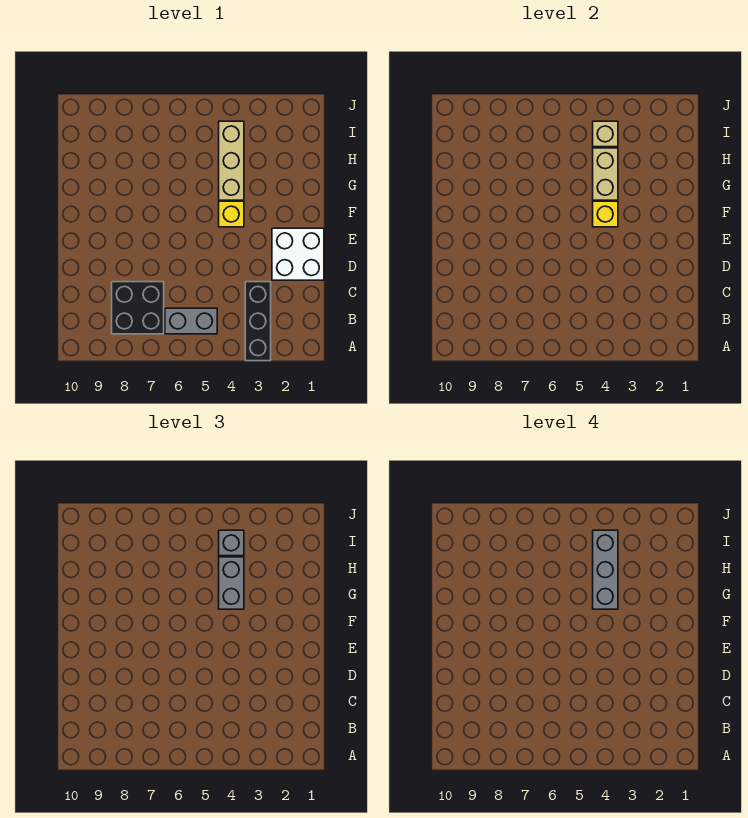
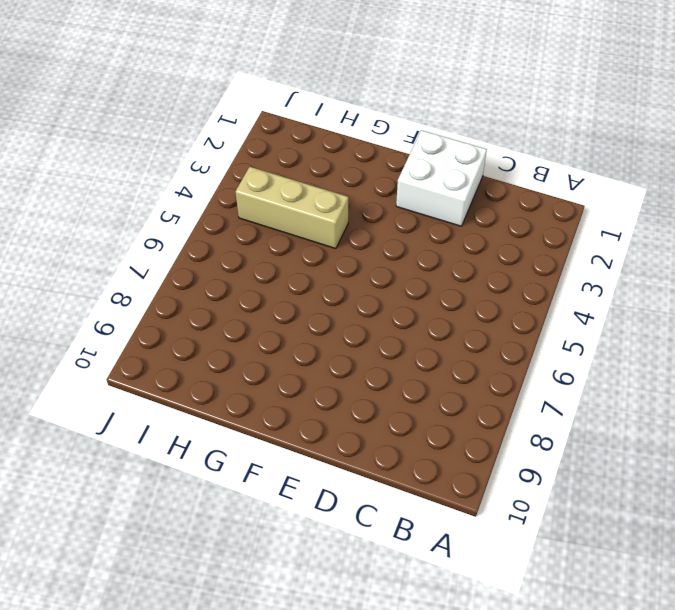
none -> black brick A3:C3 level 1
none -> grey brick B5:B6 level 1
none -> black brick B7:C8 level 1

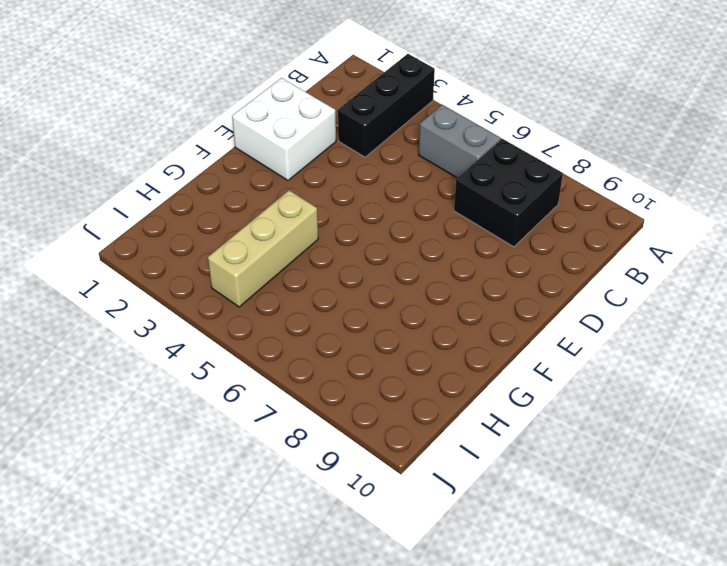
none -> yellow brick F4 level 1
none -> yellow brick F4 level 2
none -> tan brick G4:H4 level 2

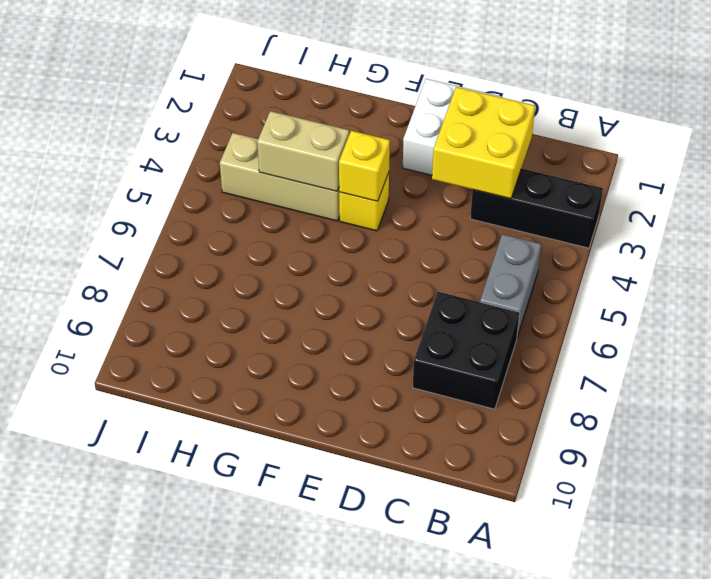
yellow brick C2:D3 level 2 -> none
none -> tan brick I4 level 2
none -> grey brick G4:H4 level 3
none -> grey brick I4 level 3

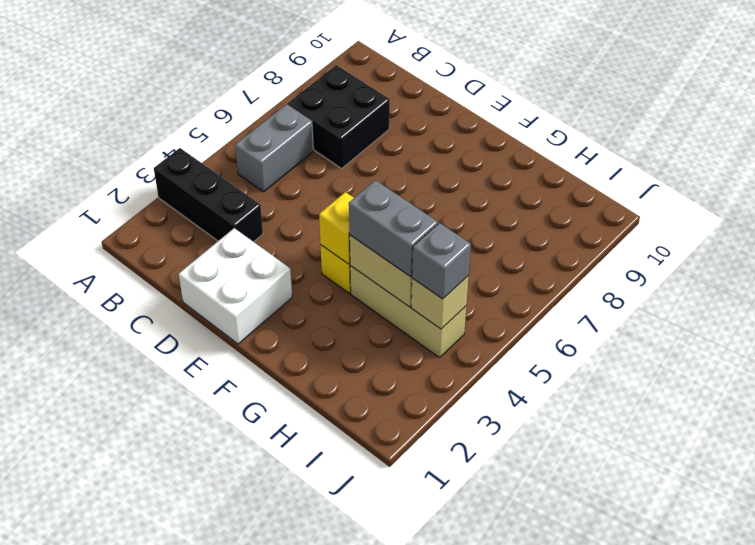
none -> grey brick G4:I4 level 4

